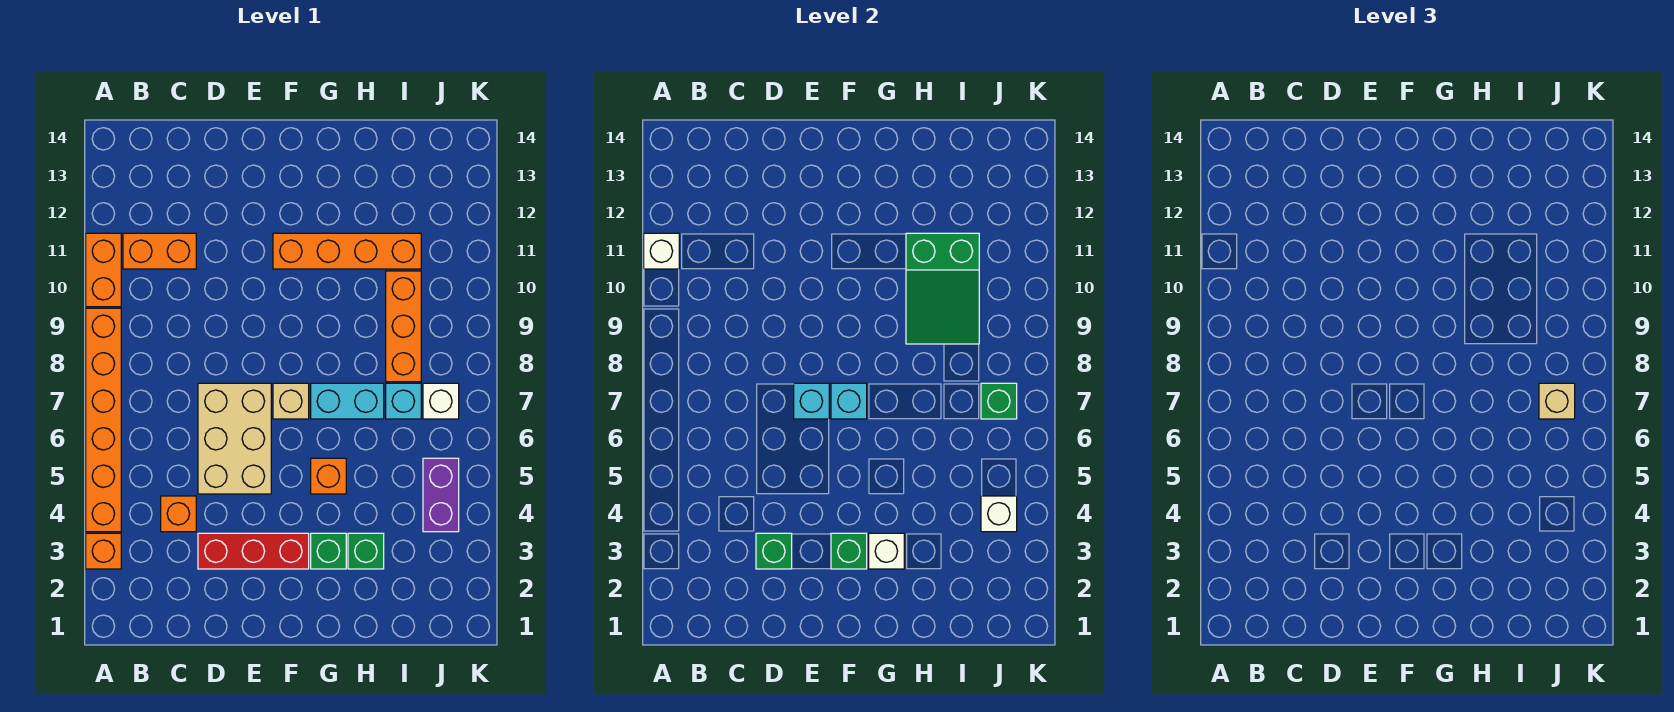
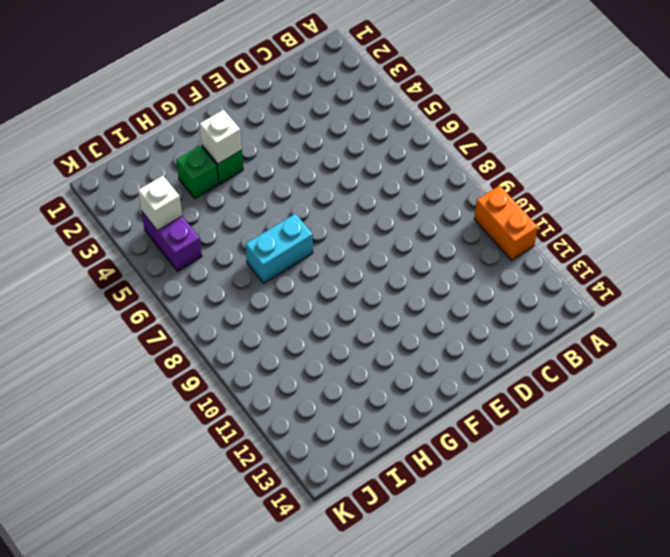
none -> orange brick A3 level 1
none -> orange brick A4:A9 level 1
none -> orange brick B11:C11 level 1

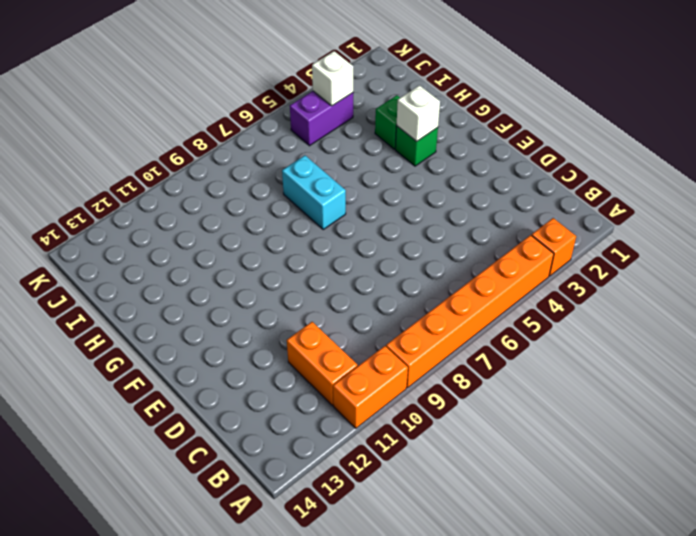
none -> orange brick C4 level 1
none -> red brick D3:F3 level 1
none -> tan brick D5:E7 level 1

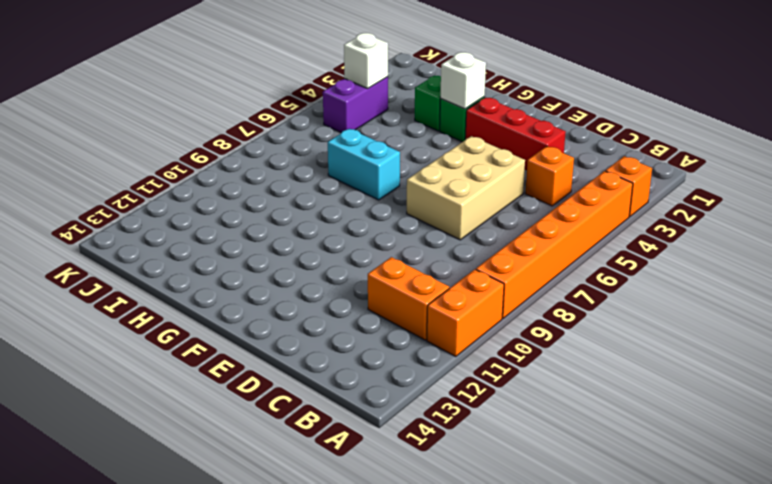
none -> tan brick F7 level 1
none -> orange brick F11:I11 level 1
none -> orange brick G5 level 1

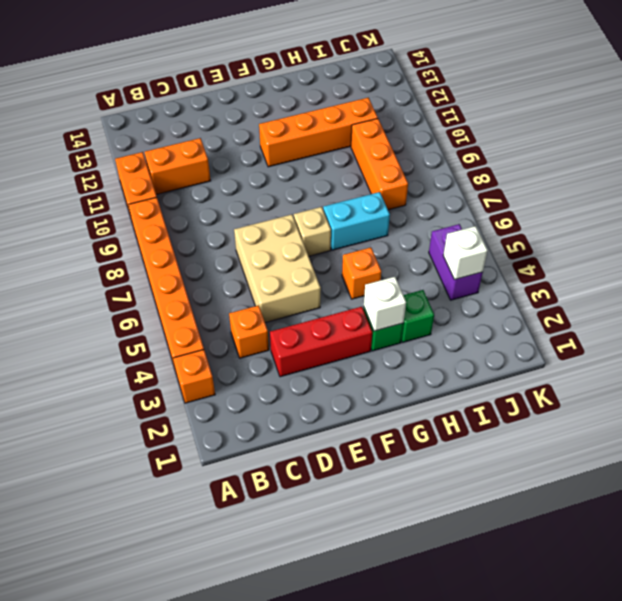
none -> cyan brick I7 level 1
none -> white brick J7 level 1
none -> white brick A11 level 2

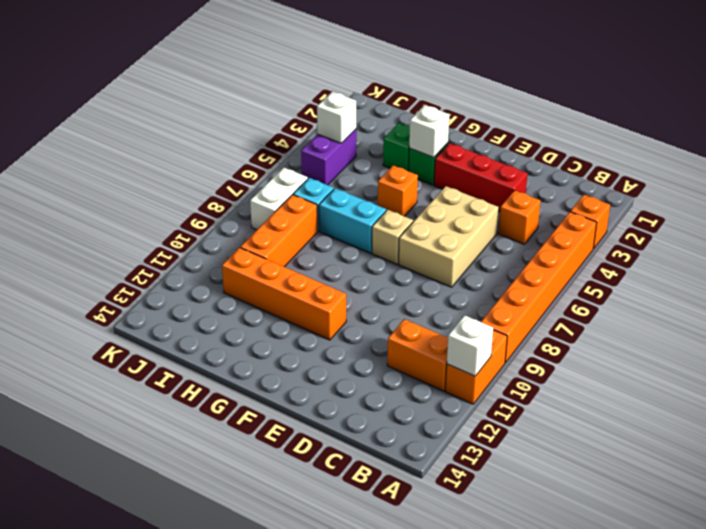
white brick J7:J8 level 1 -> white brick J7 level 1
none -> green brick D3 level 2
none -> cyan brick E7 level 2
none -> green brick F3 level 2

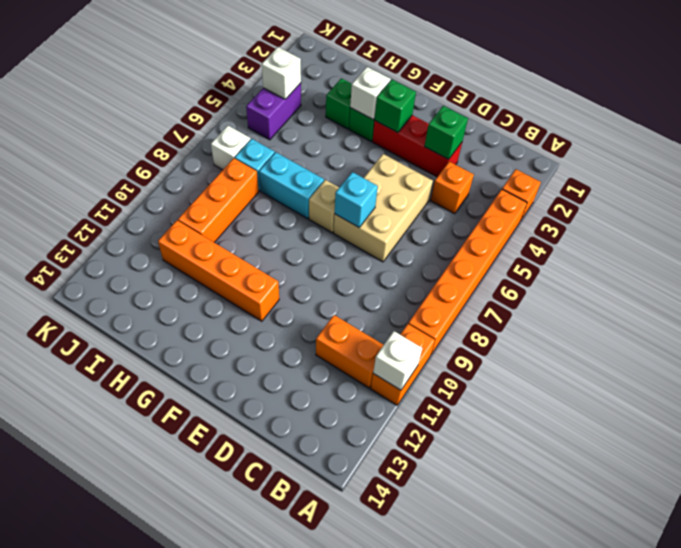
none -> orange brick G5 level 1
none -> cyan brick F7 level 2
none -> green slope H9:I11 level 2 top 11

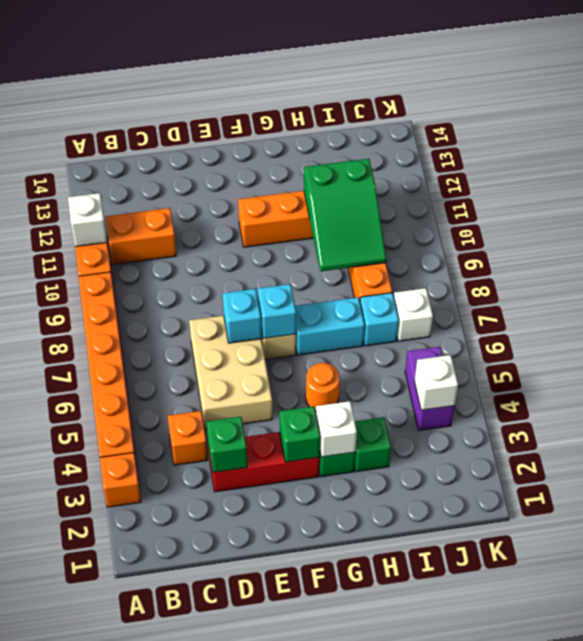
orange round brick G5 level 1 -> orange brick G5 level 1
none -> green brick J7 level 2
none -> tan brick J7 level 3

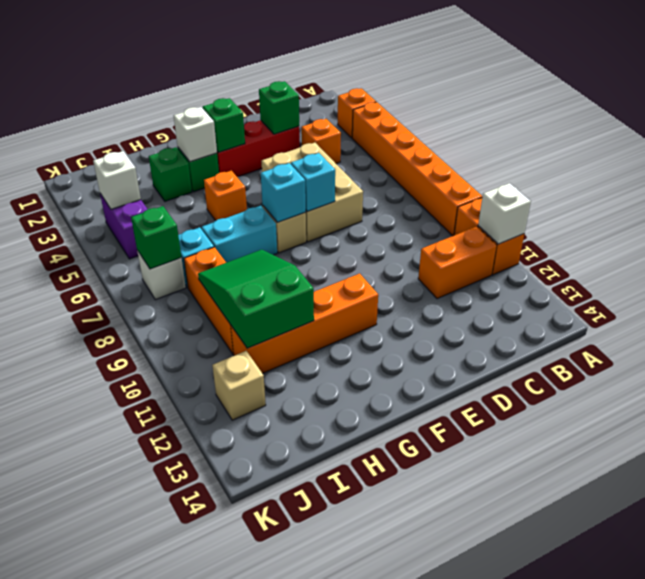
tan brick J12 level 1 -> tan brick J7 level 3

